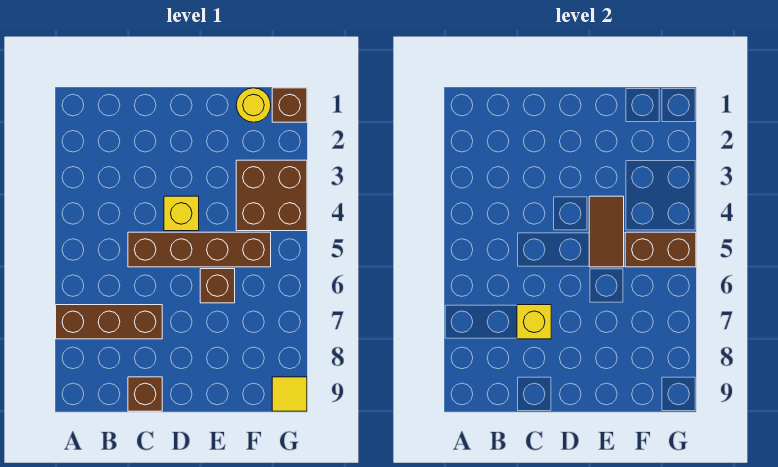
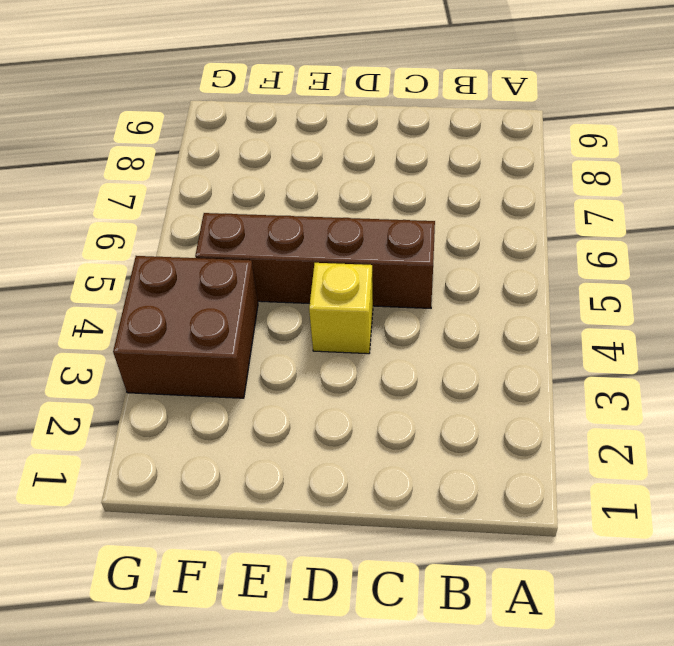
none -> brown brick A7:C7 level 1
none -> brown brick C9 level 1
none -> brown brick E6 level 1

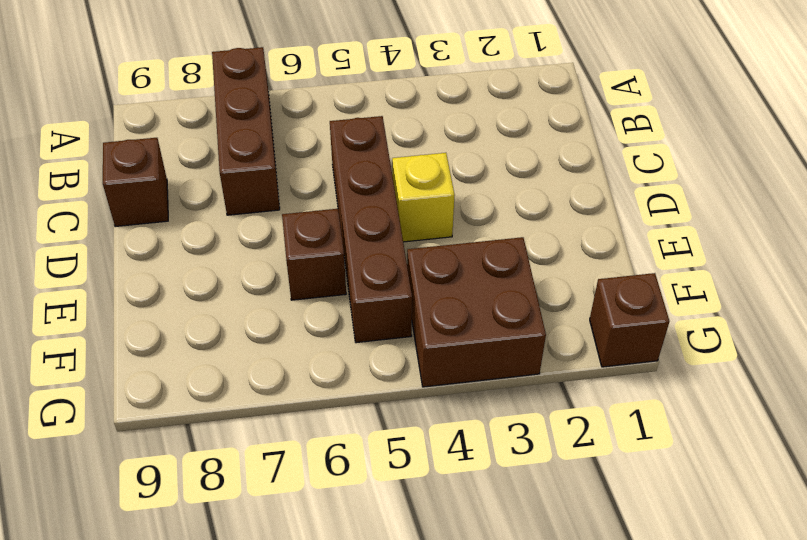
none -> yellow round brick F1 level 1
none -> yellow tile G9 level 1
none -> yellow brick C7 level 2

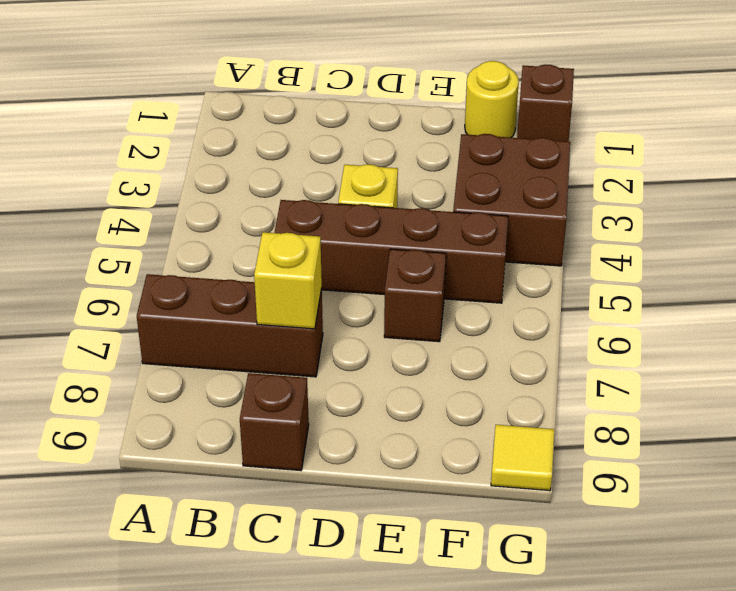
none -> brown tile E4:E5 level 2
none -> brown brick F5:G5 level 2

